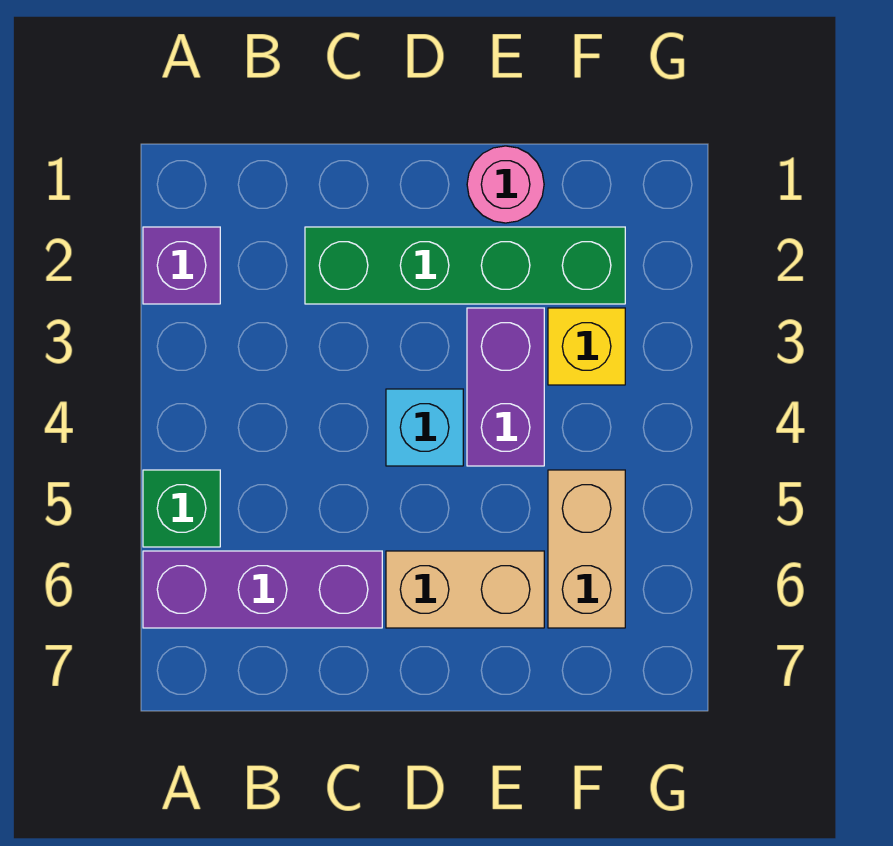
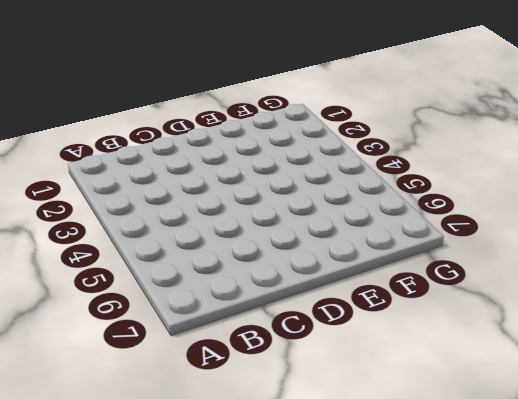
none -> purple brick A2 level 1
none -> green brick A5 level 1

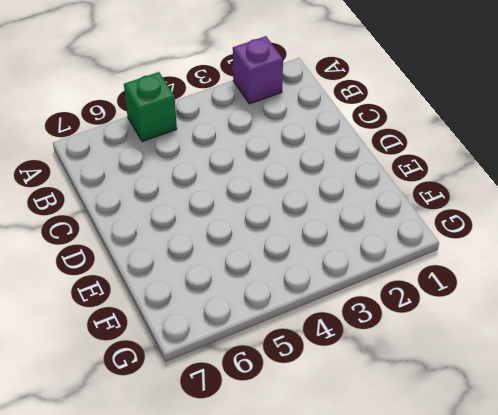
none -> purple brick A6:C6 level 1
none -> green brick C2:F2 level 1

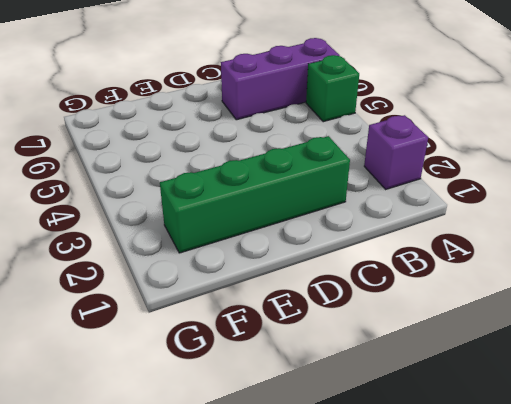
none -> cyan brick D4 level 1
none -> tan brick D6:E6 level 1

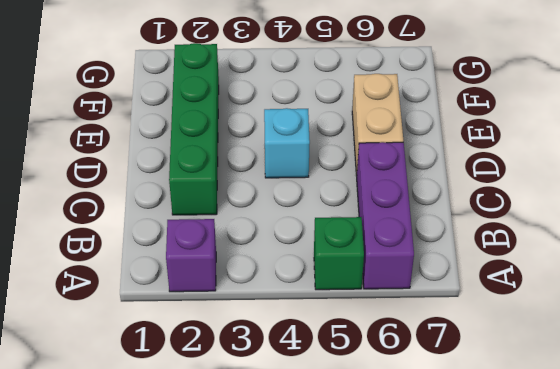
none -> pink round brick E1 level 1
none -> purple brick E3:E4 level 1

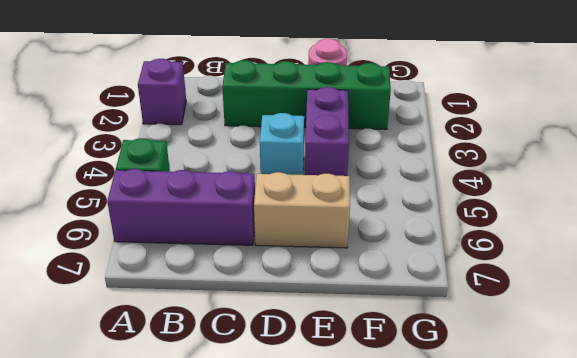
none -> yellow brick F3 level 1
none -> tan brick F5:F6 level 1

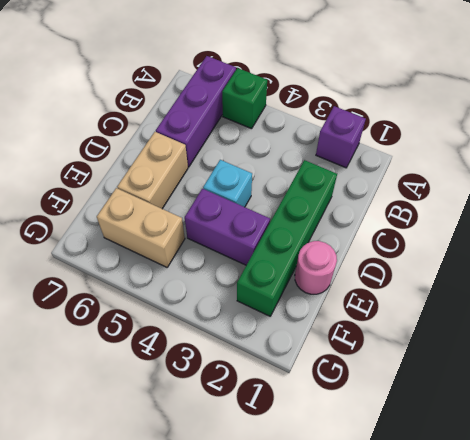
none -> yellow brick F3 level 1

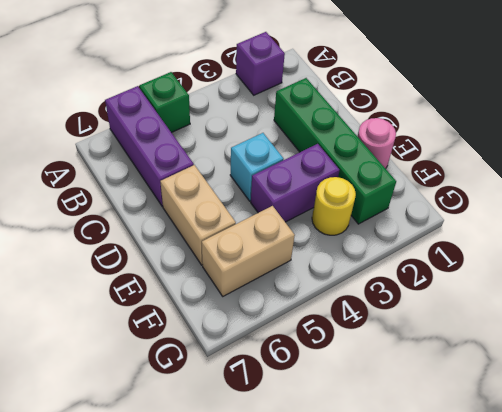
yellow round brick F3 level 1 -> yellow brick F3 level 1

